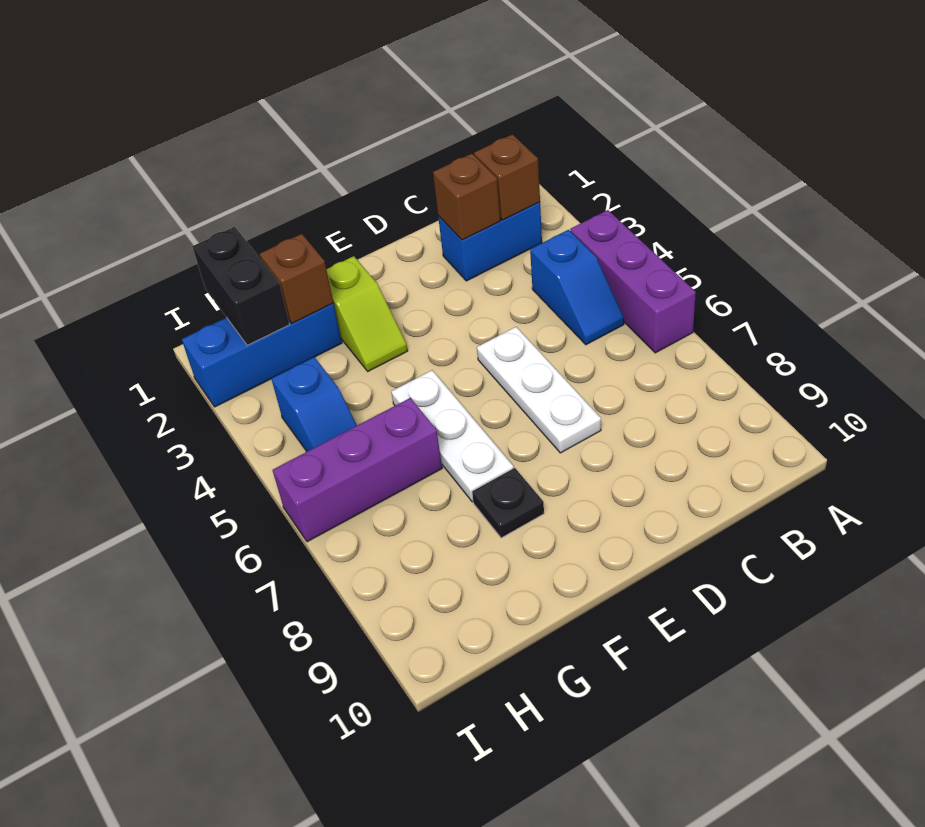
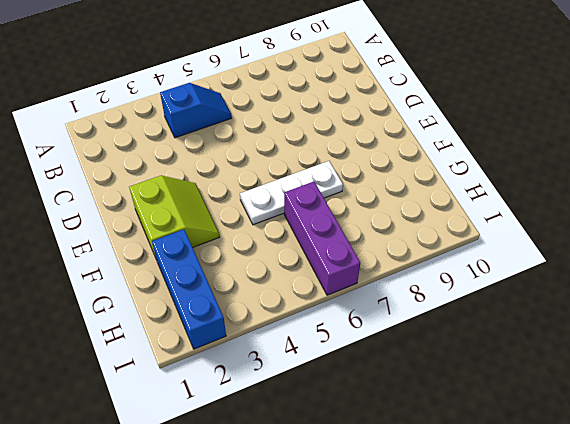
lime slope E2:F3 level 1 top 2 -> lime slope F2:F3 level 1 top 2
none -> purple brick A4:A6 level 1
none -> blue brick B2:C2 level 1
none -> white plate D5:D7 level 1

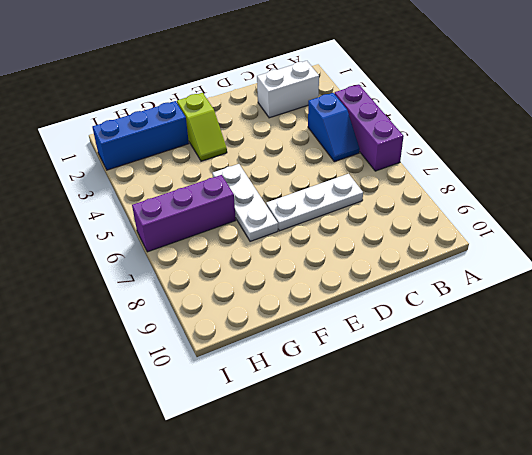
white brick B2:C2 level 1 -> blue brick B2:C2 level 1
white plate C7:E7 level 1 -> white plate D5:D7 level 1
none -> black plate F8 level 1
none -> blue slope H4:H5 level 1 top 4
none -> brown brick B2 level 2

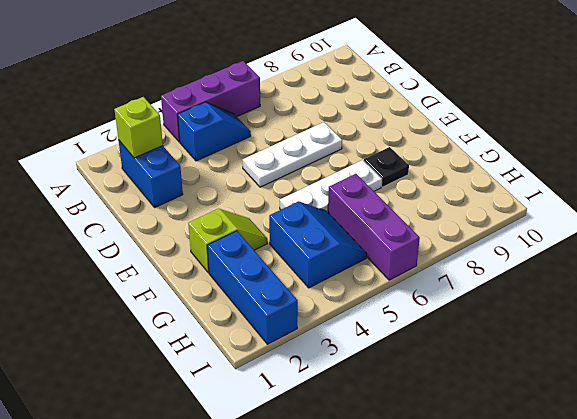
lime brick B2 level 2 -> brown brick B2 level 2
blue slope G4:H5 level 1 top 4 -> blue slope H4:H5 level 1 top 4
none -> brown brick C2 level 2
none -> brown brick G2 level 2
none -> black brick H1:H2 level 2

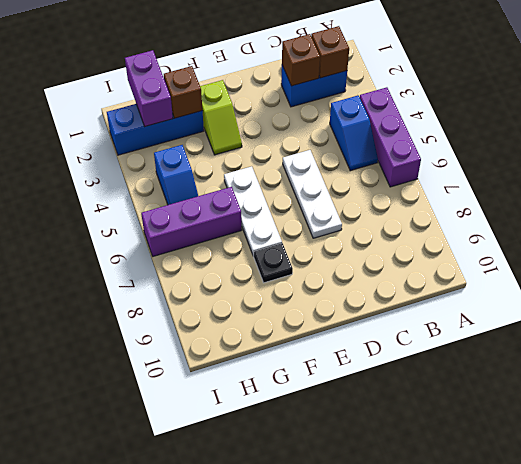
purple brick H1:H2 level 2 -> black brick H1:H2 level 2

